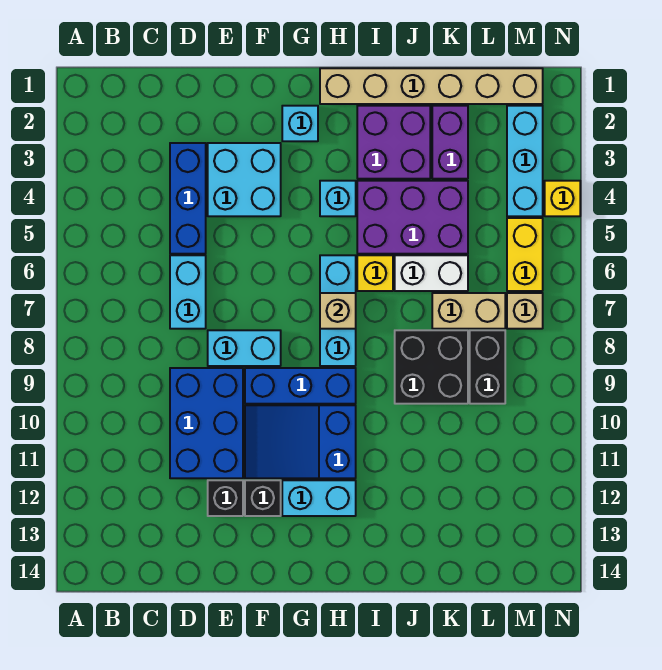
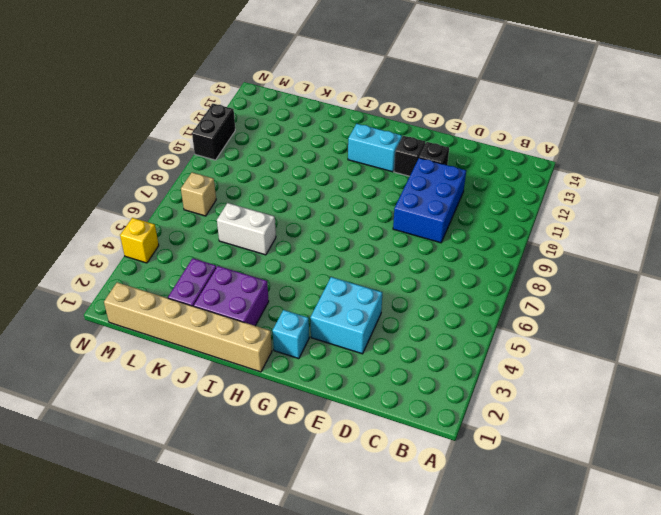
black brick N10:N11 level 1 -> black brick L8:L9 level 1
none -> blue brick D3:D5 level 1
none -> cyan brick D6:D7 level 1
none -> cyan brick E8:F8 level 1

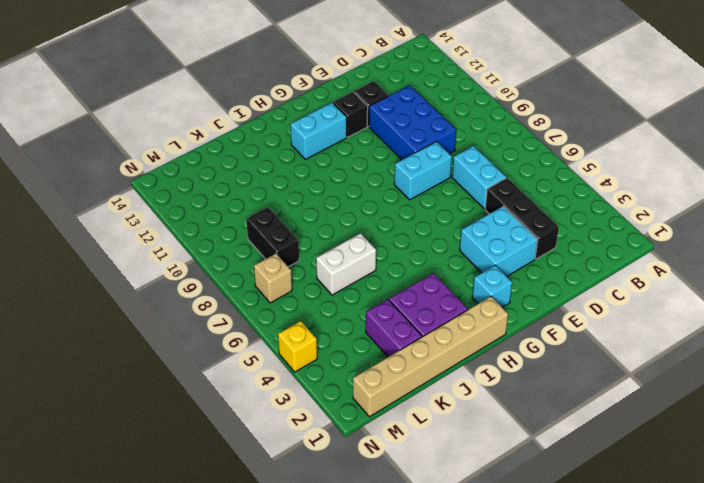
black brick D3:D5 level 1 -> blue brick D3:D5 level 1
none -> blue brick F9:H9 level 1
none -> blue slope F10:H11 level 1 top H
none -> cyan brick H4 level 1

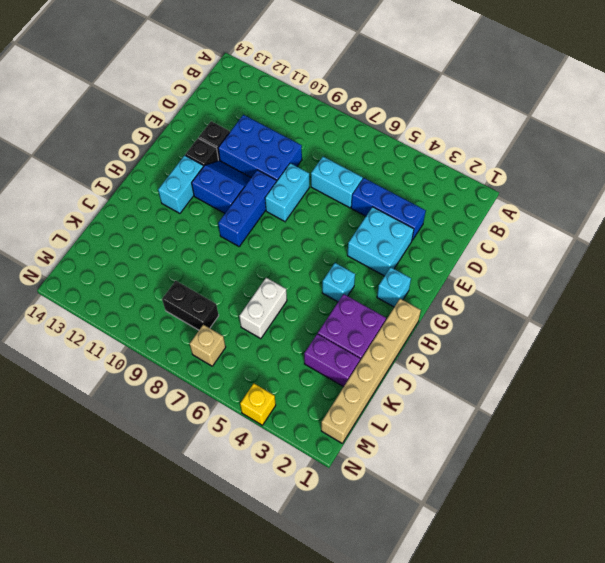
blue slope F10:G11 level 1 top G -> blue slope F10:H11 level 1 top H
none -> cyan brick H6:H8 level 1
none -> purple brick I4:K5 level 1
none -> yellow brick I6 level 1

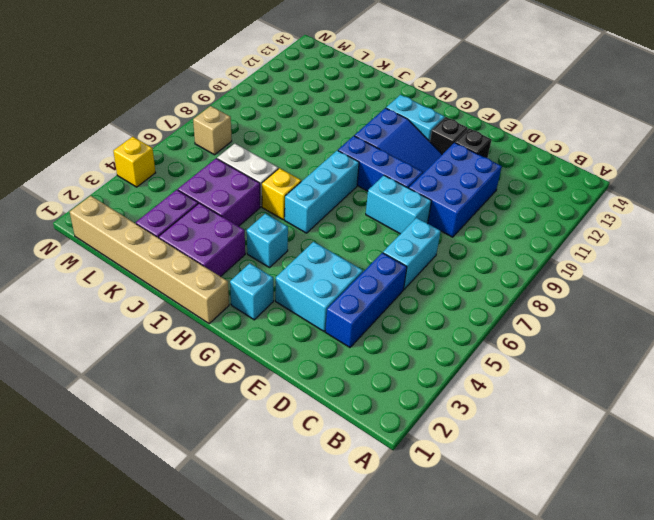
purple brick J4:K5 level 1 -> purple brick I4:K5 level 1
none -> black brick J8:K9 level 1
none -> tan brick K7:L7 level 1
none -> black brick L8:L9 level 1

